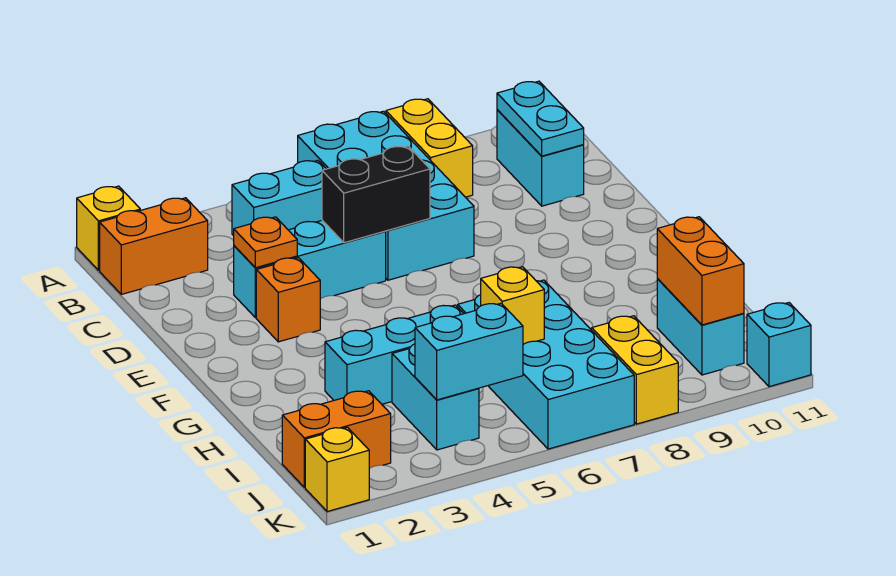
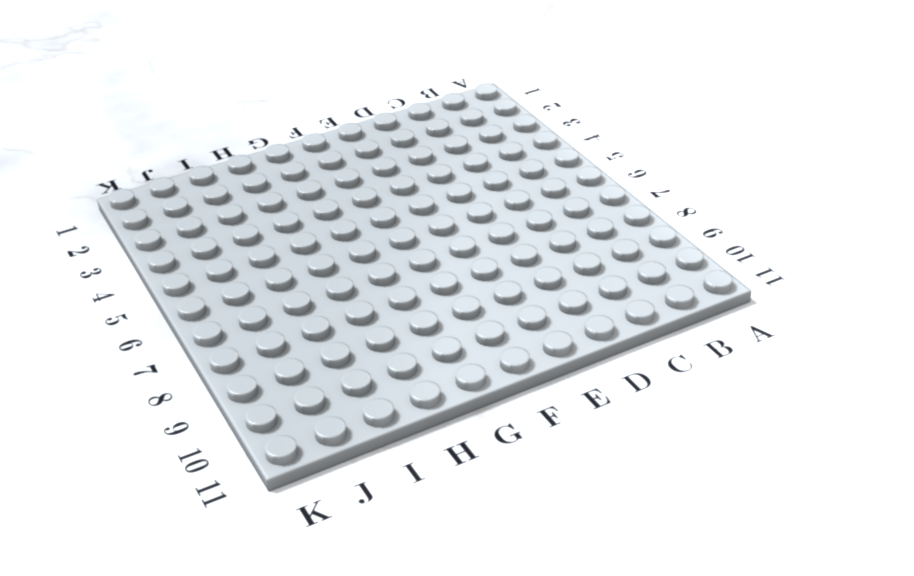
none -> yellow brick A1 level 1
none -> cyan brick A6:D7 level 1
none -> yellow brick A8:B8 level 1

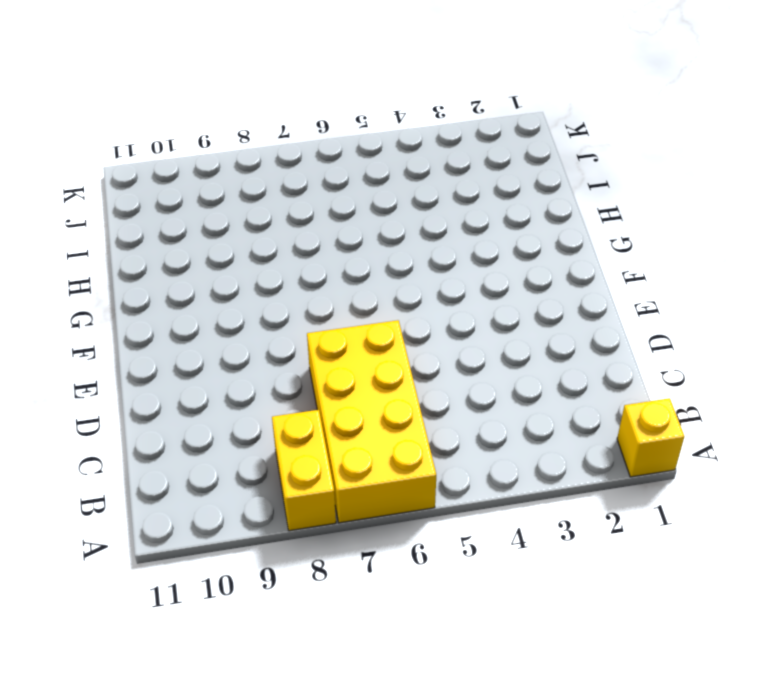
yellow brick A6:D7 level 1 -> cyan brick A6:D7 level 1
none -> orange brick B1:B2 level 1
none -> cyan brick B4:B5 level 1
none -> cyan brick B10:C10 level 1

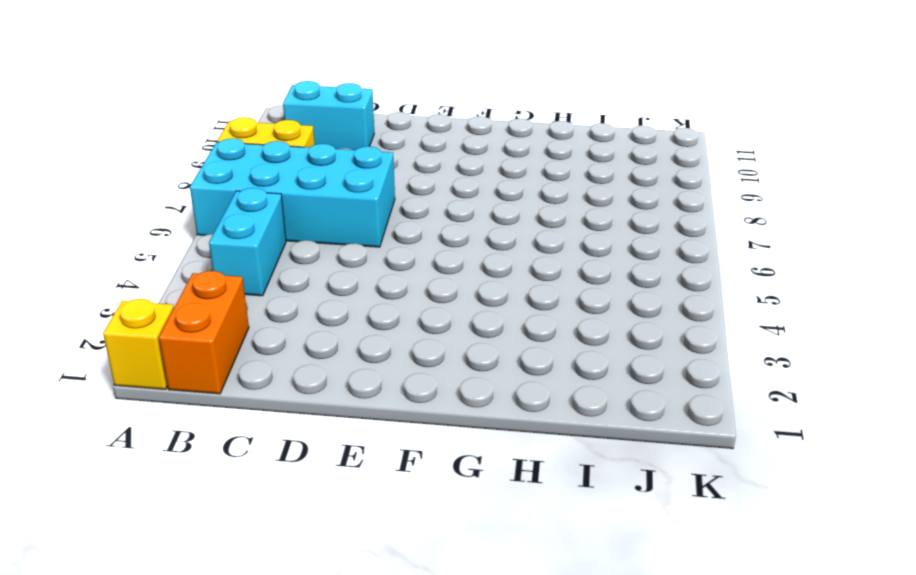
none -> cyan brick D3:D5 level 1
none -> orange brick E3 level 1
none -> cyan brick H3:H5 level 1

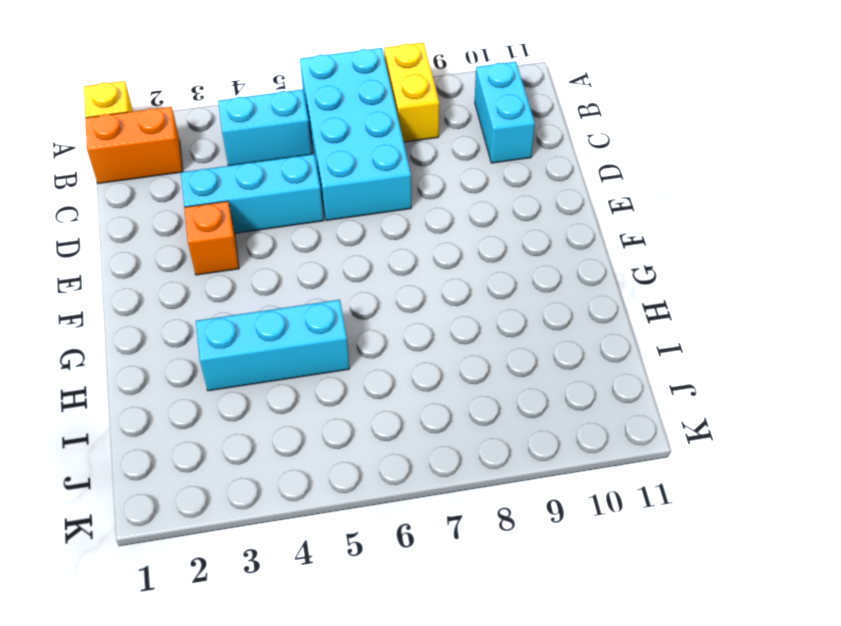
none -> cyan brick H6:K7 level 1
none -> cyan brick I4:J4 level 1
none -> cyan brick I10:J10 level 1

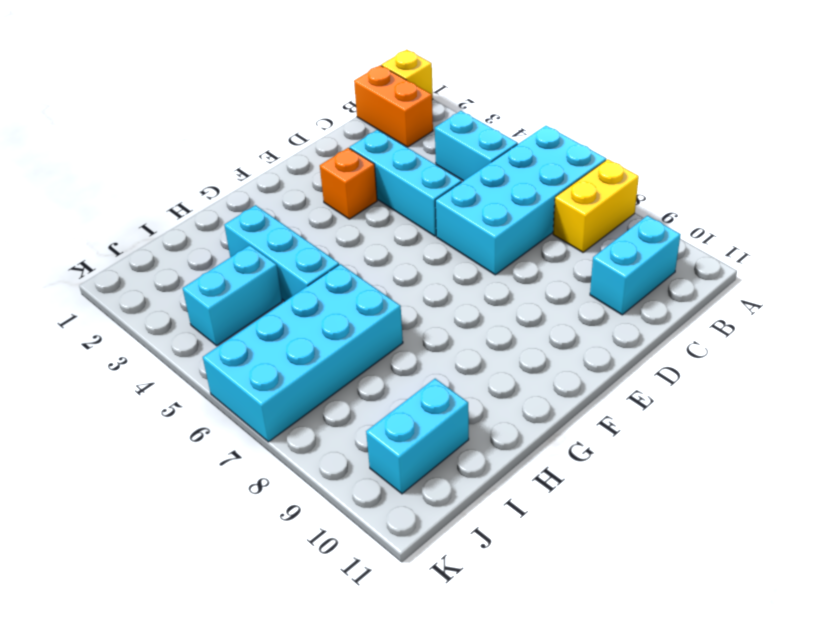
none -> orange brick J1:J2 level 1
none -> yellow brick J8:K8 level 1
none -> yellow brick K1 level 1

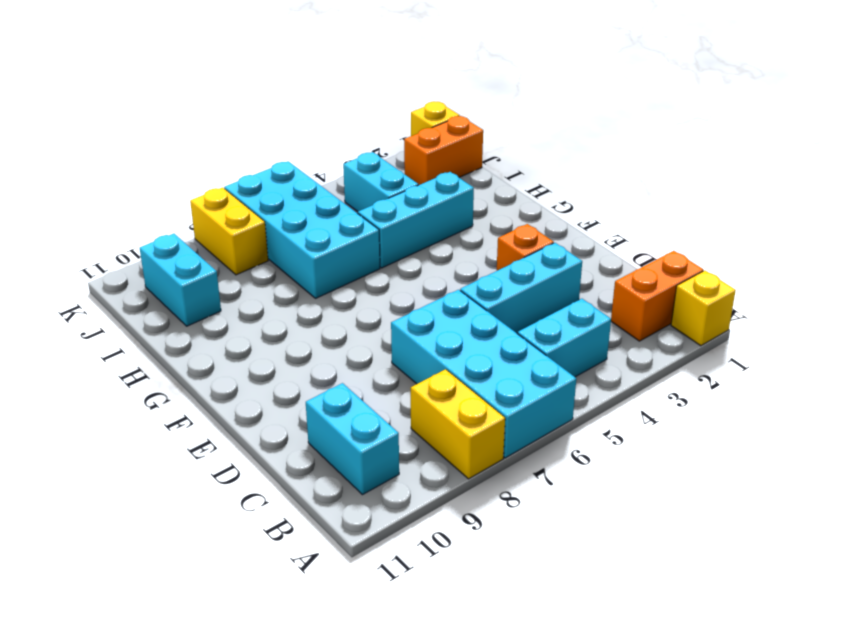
none -> cyan brick K11 level 1
none -> cyan plate B10:C10 level 2
none -> orange plate D3 level 2

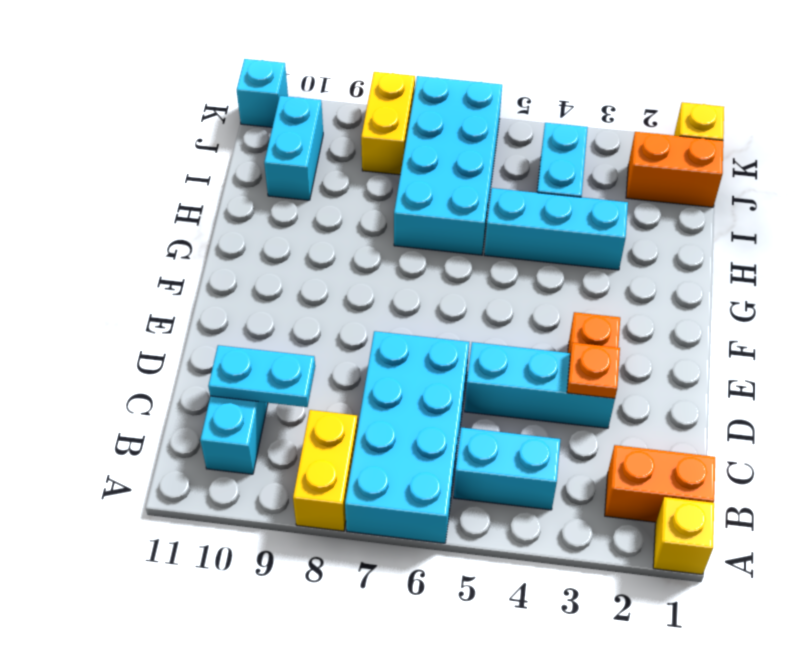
cyan plate C9:C10 level 2 -> cyan plate B10:C10 level 2
none -> black brick D5:D6 level 2
none -> yellow brick I6 level 2
none -> orange brick I10:J10 level 2

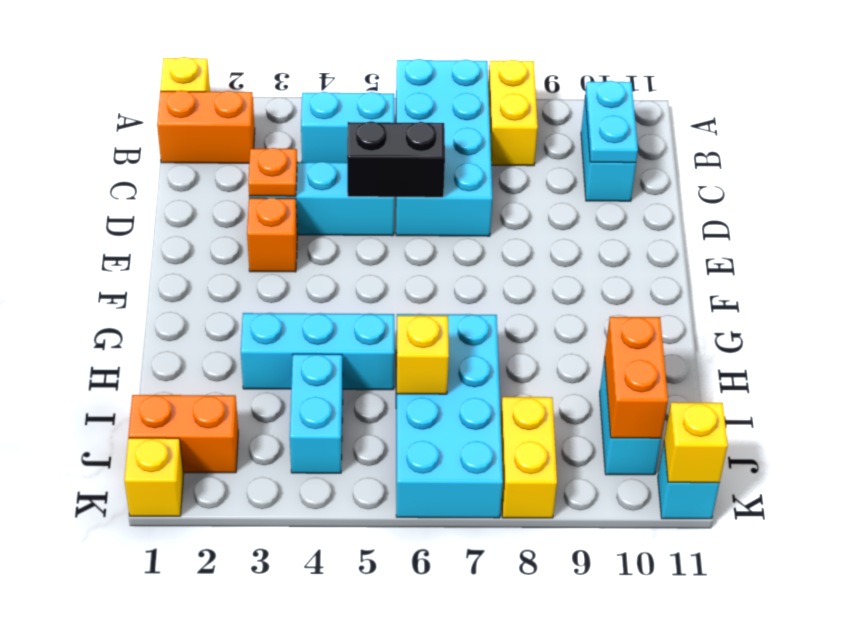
yellow brick K11 level 2 -> none
none -> cyan brick J4:J5 level 2

